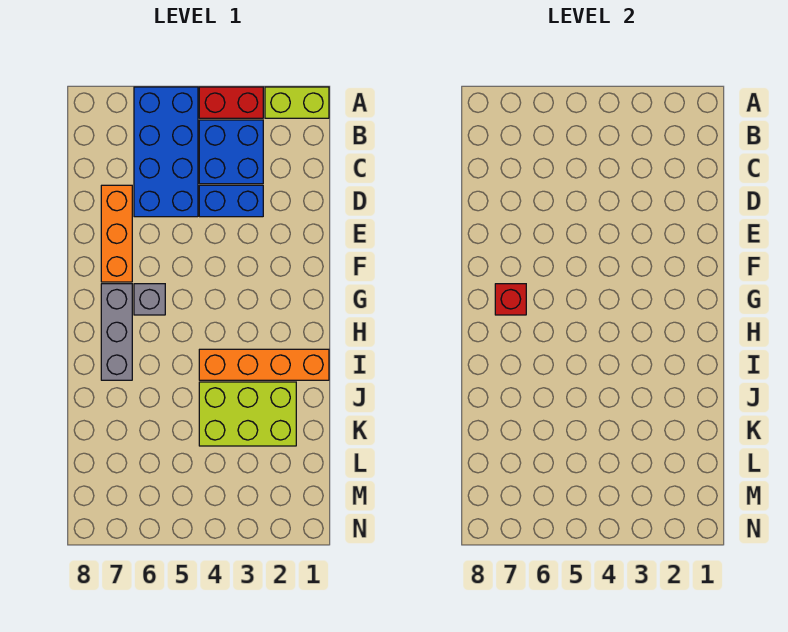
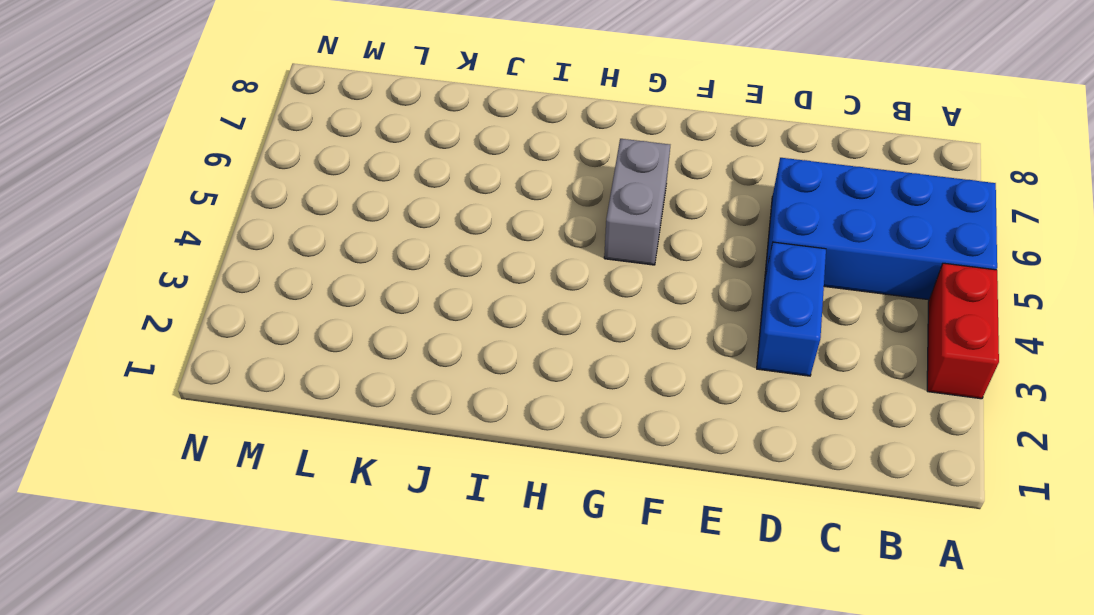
grey brick G5:G6 level 1 -> grey brick G6 level 1
none -> lime brick A1:A2 level 1
none -> blue brick B3:C4 level 1

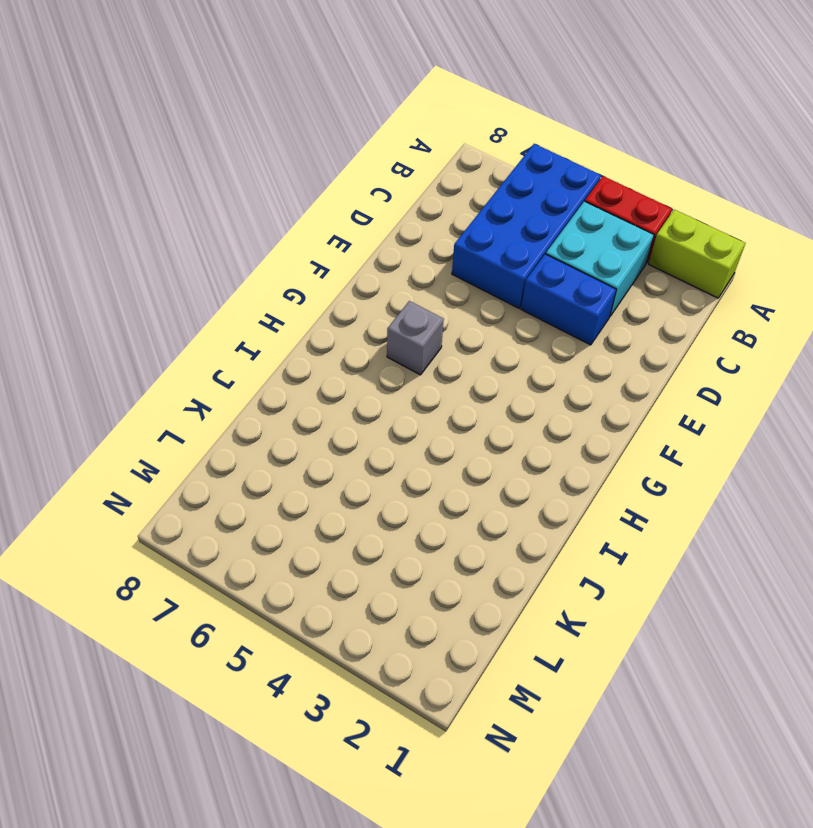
cyan brick B3:C4 level 1 -> blue brick B3:C4 level 1
none -> orange brick D7:F7 level 1
none -> grey brick G7:I7 level 1

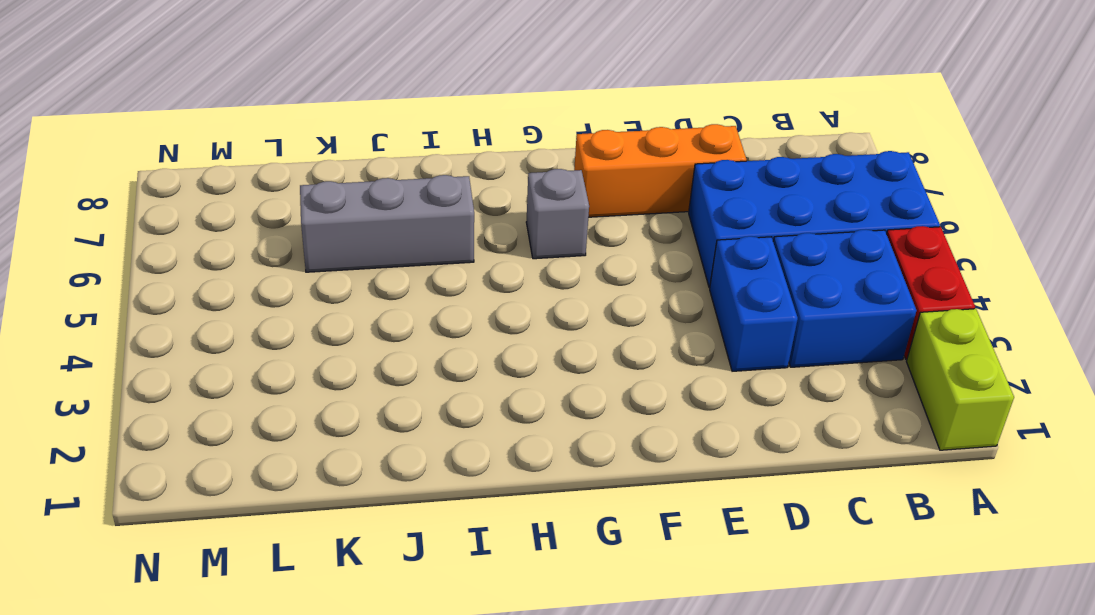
grey brick I6:K6 level 1 -> grey brick G7:I7 level 1
none -> orange brick I1:I4 level 1
none -> lime brick J2:K4 level 1

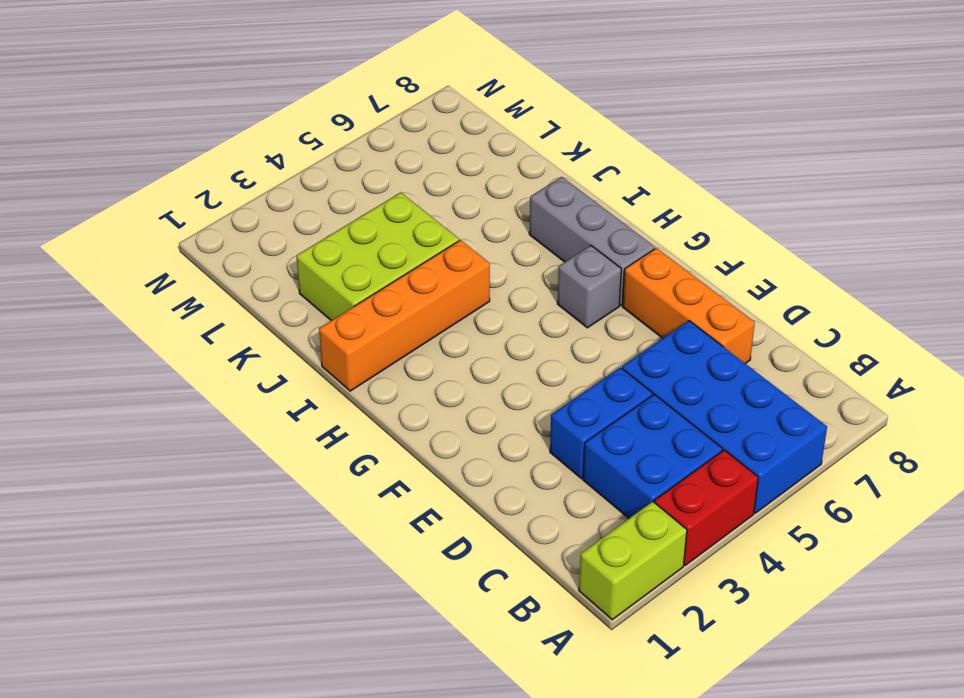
none -> red brick G7 level 2

